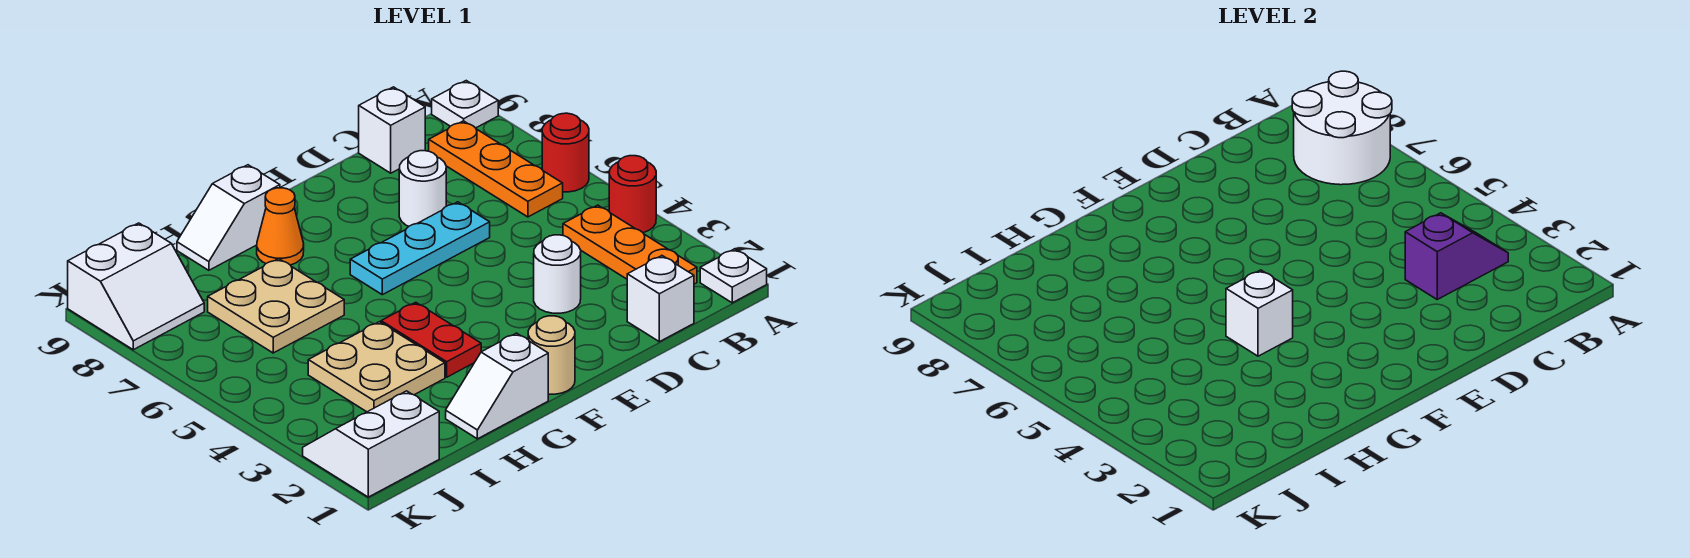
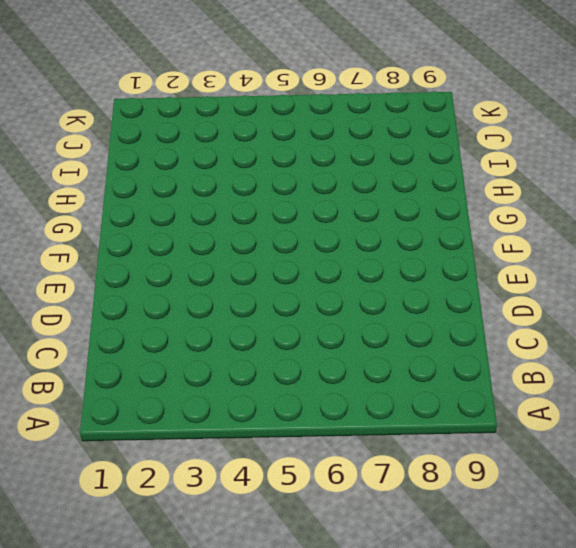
none -> white plate A1 level 1
none -> red round brick A4 level 1
none -> red round brick A6 level 1

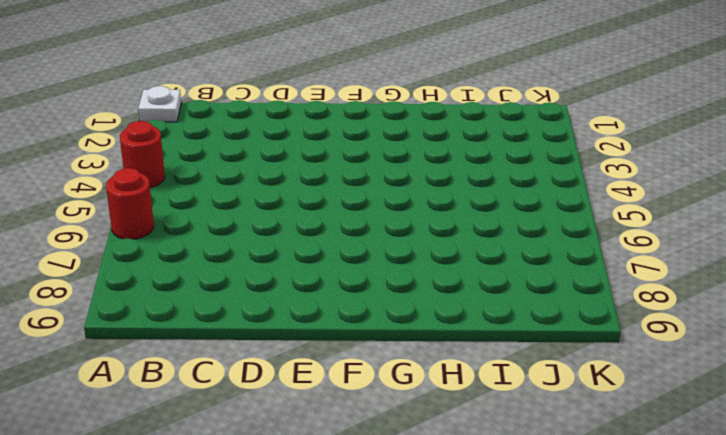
none -> white plate A9 level 1
none -> orange plate B2:B4 level 1
none -> orange plate B6:B8 level 1

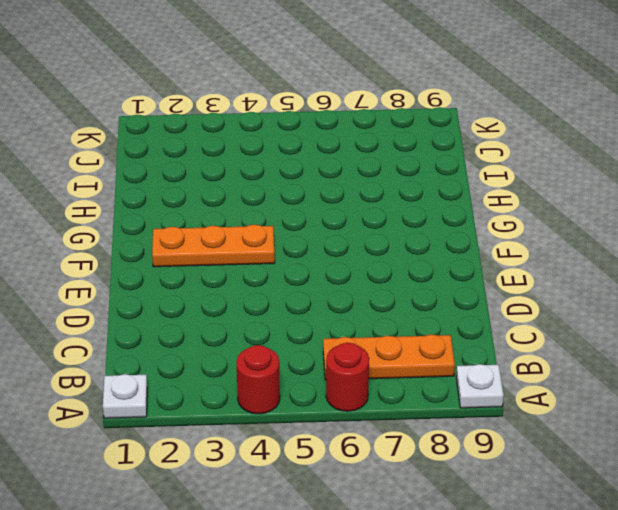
orange plate F2:F4 level 1 -> orange plate B2:B4 level 1
none -> white brick C1 level 1
none -> white brick C9 level 1
none -> white round brick D3 level 1

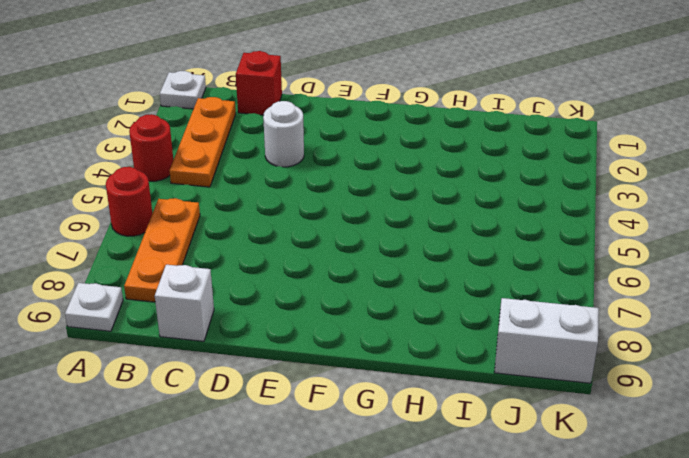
red brick C1 level 1 -> white brick C1 level 1
none -> cyan plate D6:F6 level 1
none -> white round brick D7 level 1
none -> tan round brick F1 level 1

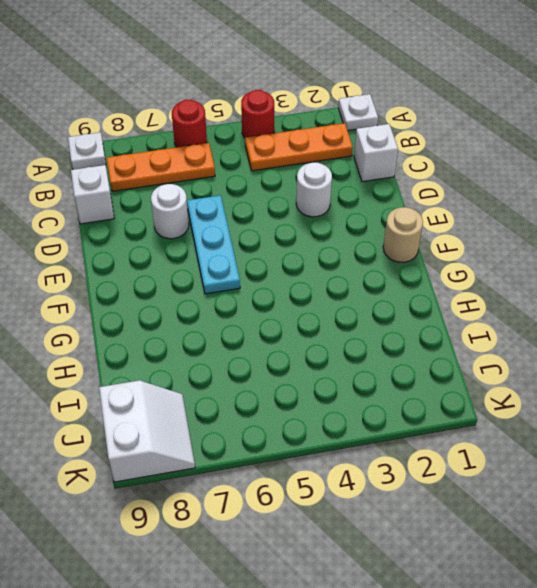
none -> white slope G1:H1 level 1 top G
none -> red plate G3:G4 level 1
none -> orange cone G8 level 1

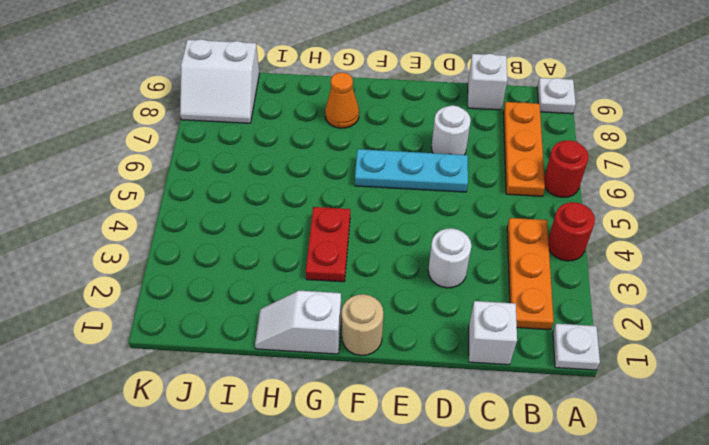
none -> white slope G9:H9 level 1 top G
none -> tan plate H3:I4 level 1
none -> tan plate H6:I7 level 1

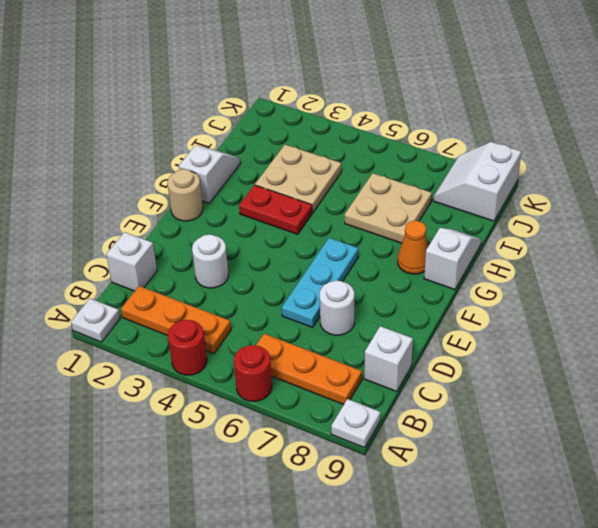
none -> white slope J1:K2 level 1 top 1
none -> white round brick A7:B8 level 2
none -> purple slope B3:C3 level 2 top C

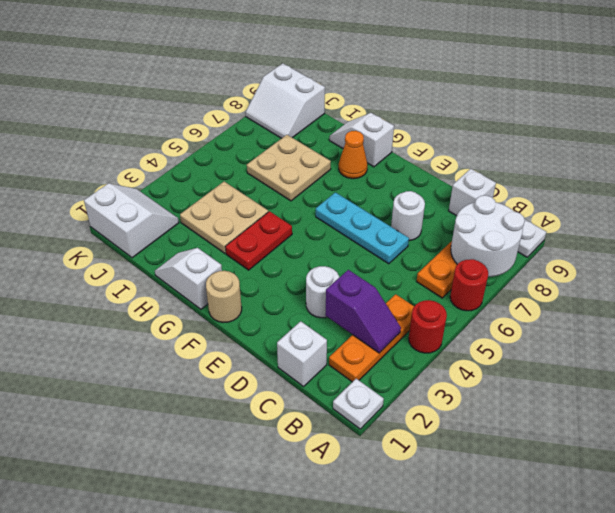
none -> white brick G4 level 2

